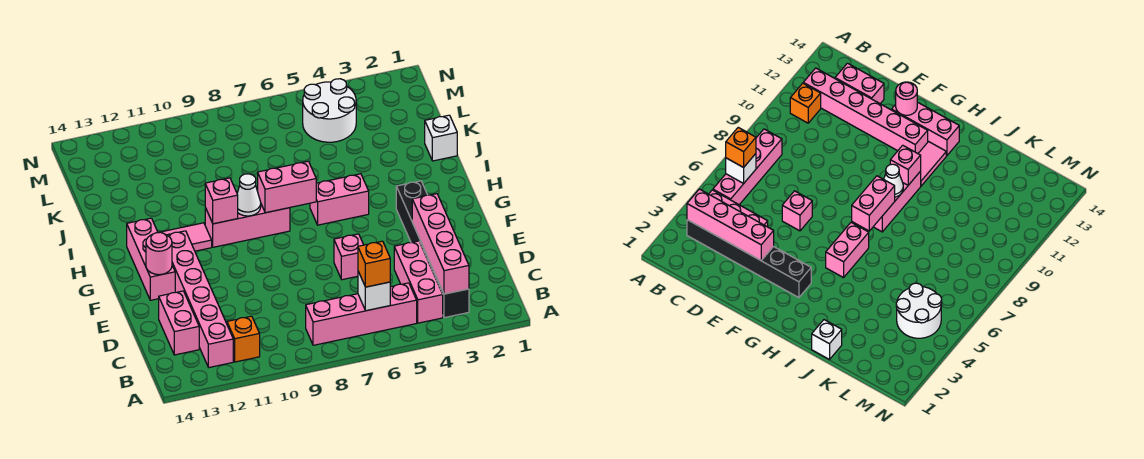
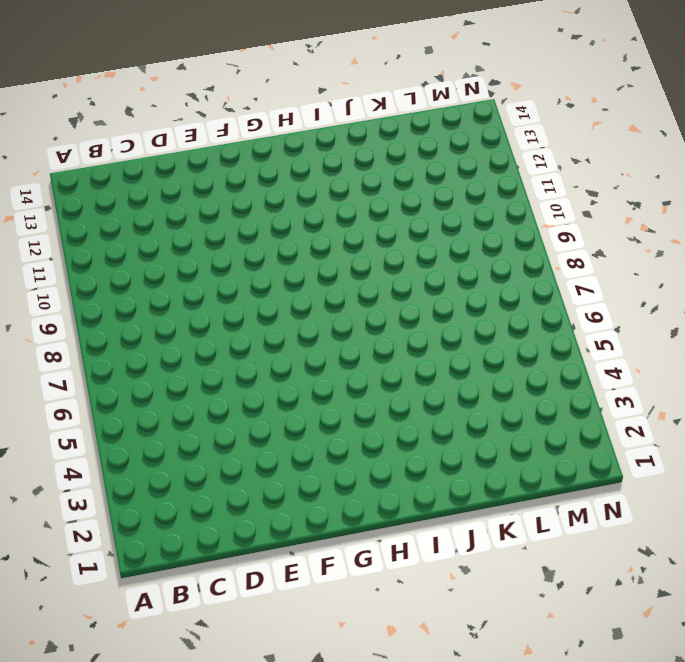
none -> black brick B3:G3 level 1
none -> pink brick B4:D4 level 1
none -> pink brick B5:B8 level 1

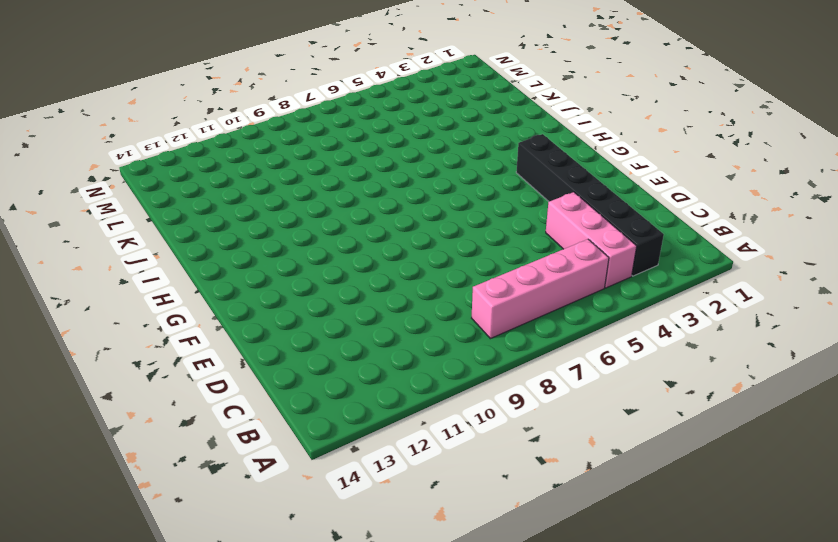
none -> orange brick B11 level 1
none -> pink brick B12:G12 level 1
none -> pink brick C13:D13 level 1

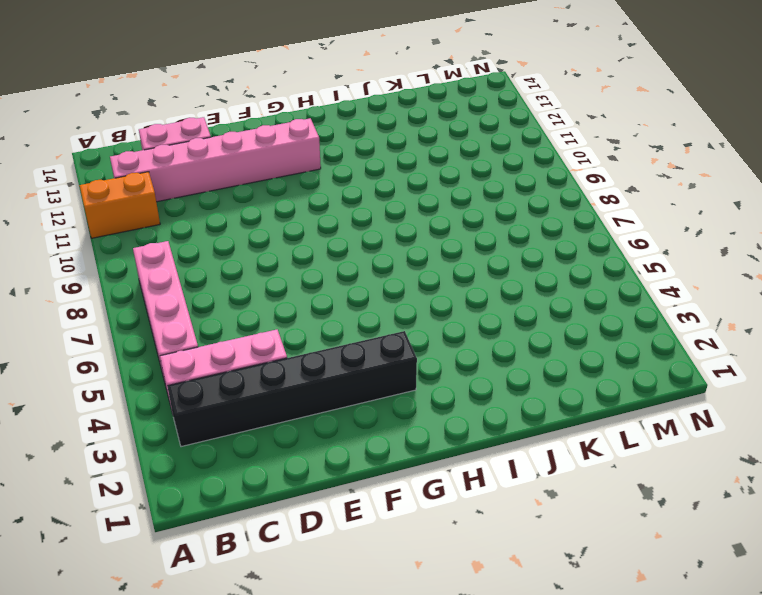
orange brick A11:B11 level 1 -> orange brick B11 level 1
none -> pink brick E6 level 1
none -> pink brick F13:H13 level 1
none -> pink brick H5:H6 level 1

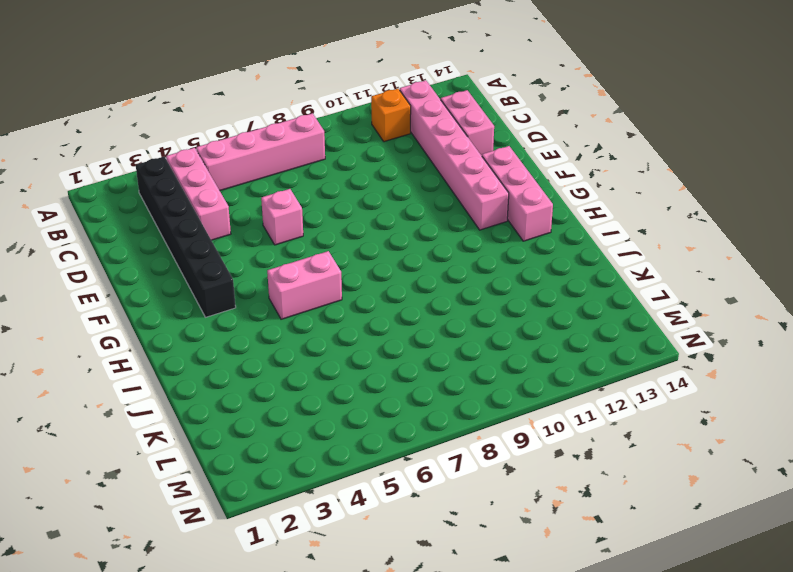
none -> pink brick H8:H10 level 1
none -> pink tile H11:H12 level 1
none -> white brick J1 level 1

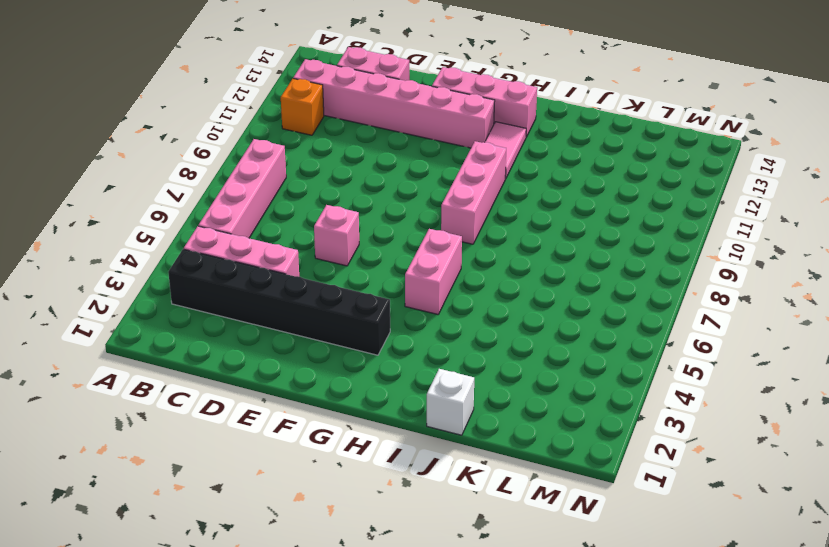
none -> white round brick L4:M5 level 1
none -> pink brick B3:E3 level 2
none -> white brick B6 level 2

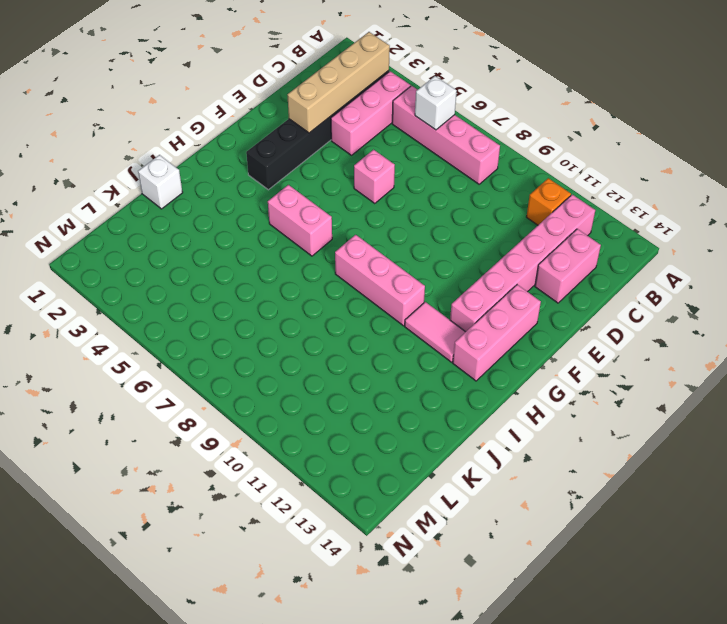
tan brick B3:E3 level 2 -> pink brick B3:E3 level 2
none -> white round brick L4:M5 level 1
none -> pink round brick F13 level 2
none -> pink brick H7:H8 level 2

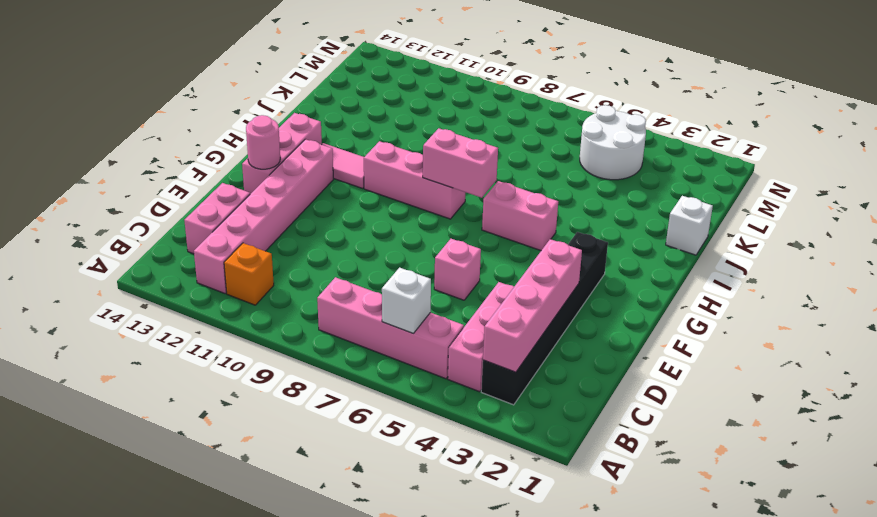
none -> white cone H9 level 2
none -> pink brick H10 level 2
none -> orange brick B6 level 3

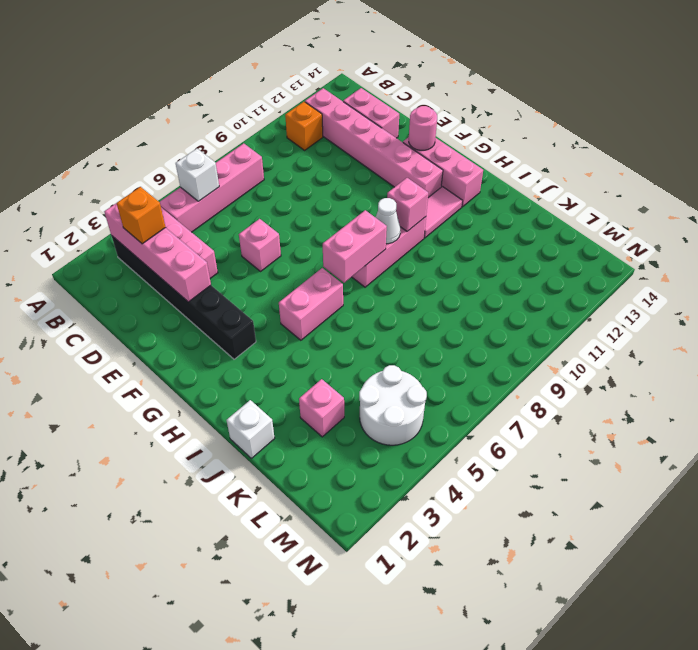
orange brick C3 level 3 -> orange brick B6 level 3
pink brick K3 level 1 -> none

